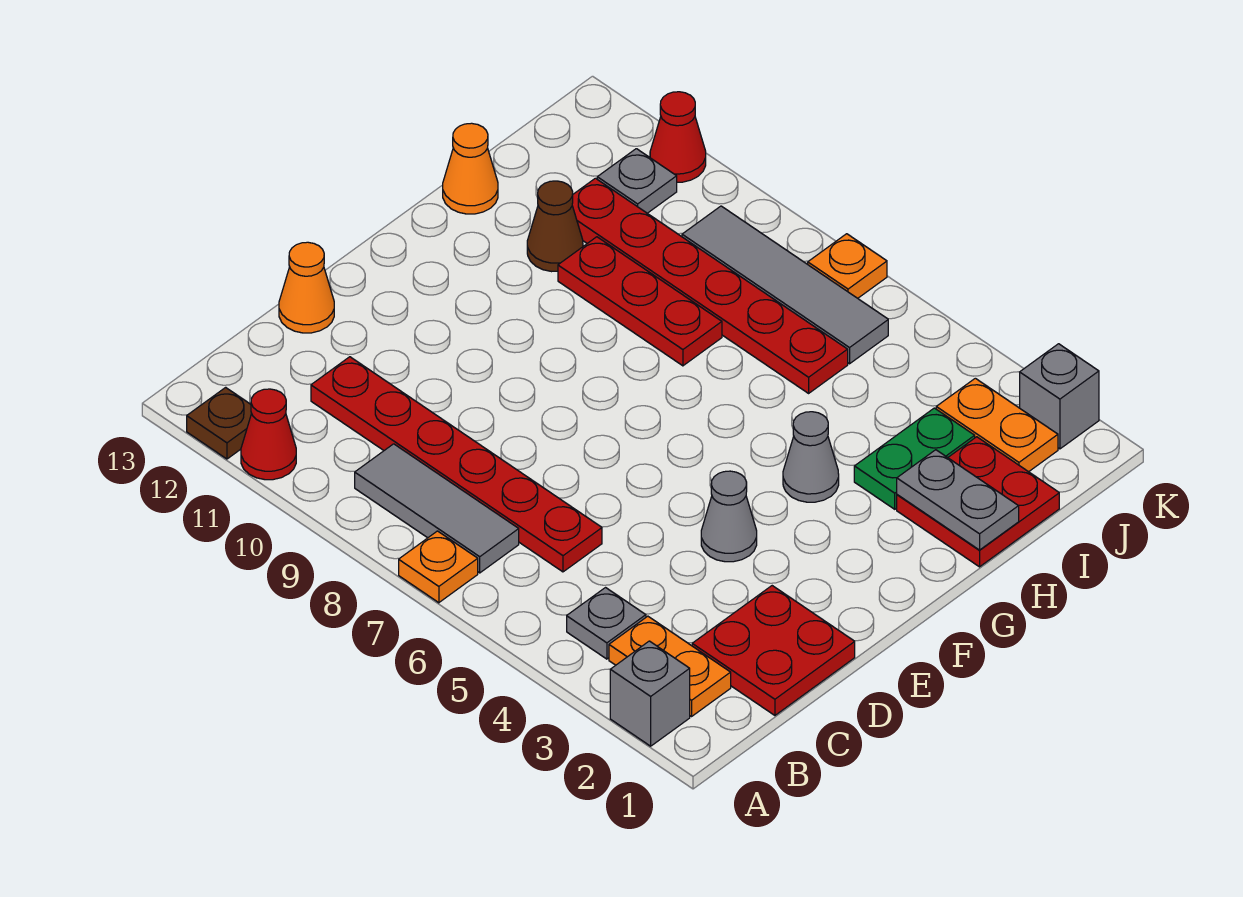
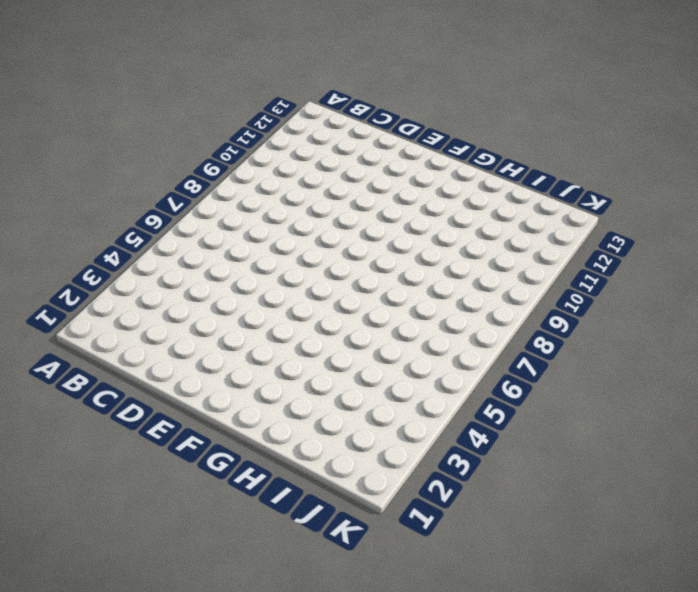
none -> grey brick A2 level 1
none -> orange plate A7 level 1
none -> red cone A11 level 1

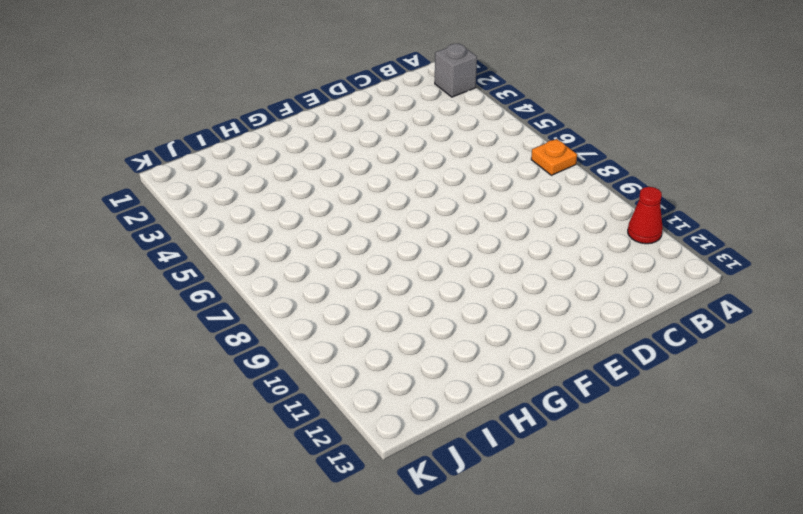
none -> brown plate A12 level 1
none -> orange plate B2:B3 level 1
none -> grey plate B4 level 1

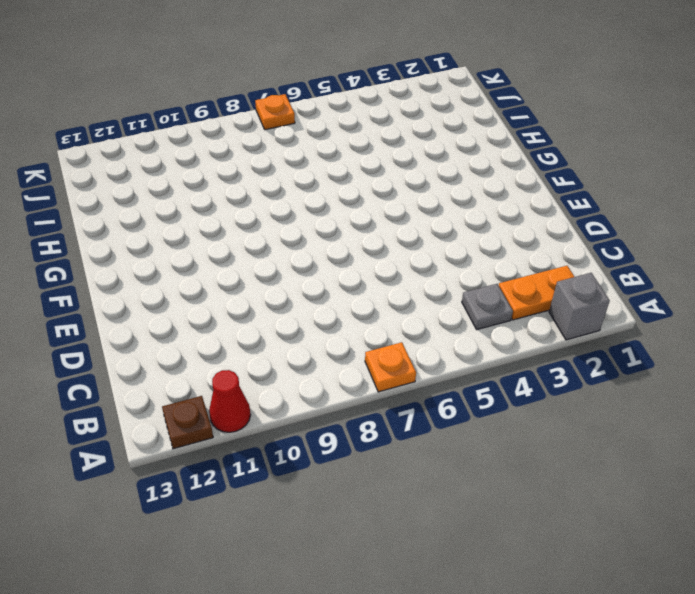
none -> grey tile B7:B9 level 1
none -> red plate C1:D2 level 1
none -> red plate C6:C11 level 1

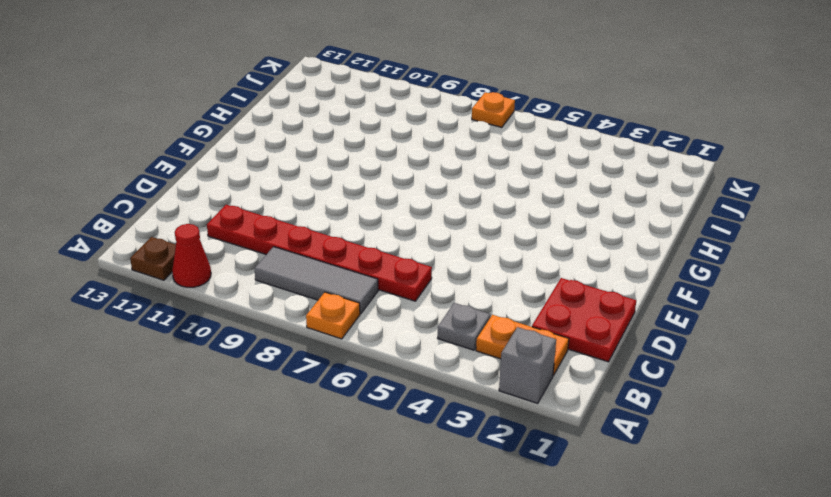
none -> orange cone D13 level 1
none -> grey cone E4 level 1
none -> grey cone G4 level 1

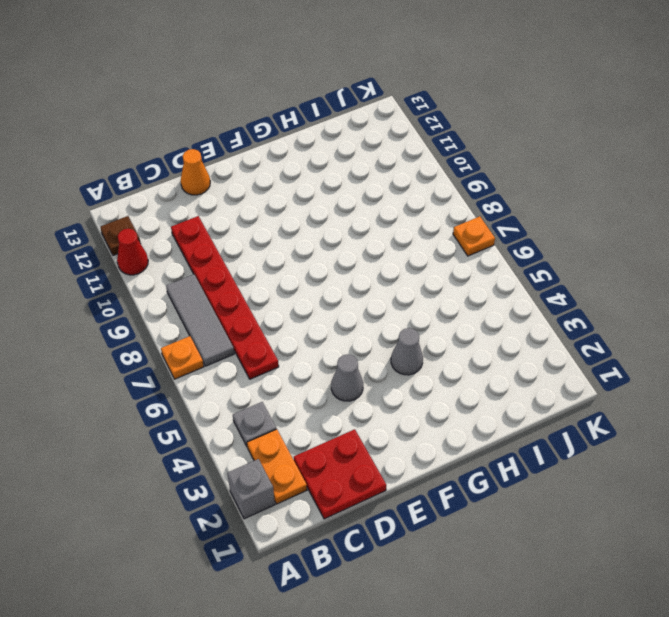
none -> red plate H1:I2 level 1
none -> green plate H3:I3 level 1
none -> red plate H8:H10 level 1

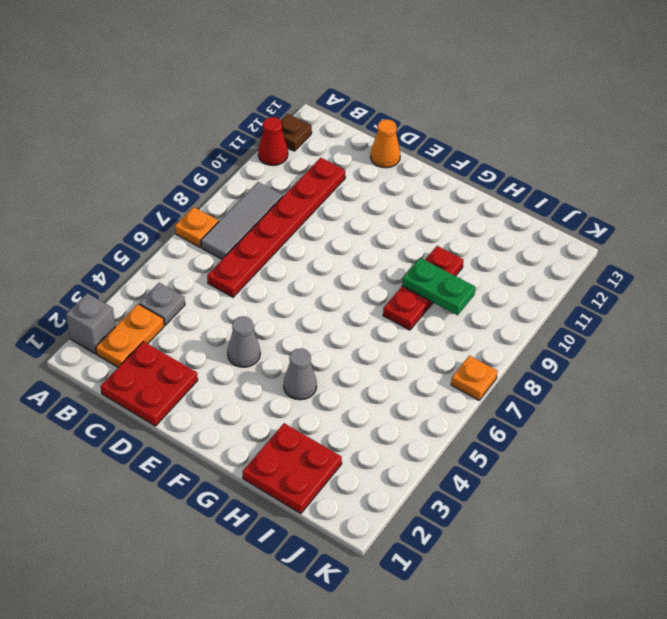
green plate H9:I9 level 2 -> green plate H3:I3 level 1
none -> brown cone H11 level 1
none -> orange cone H13 level 1
none -> red plate I6:I11 level 1

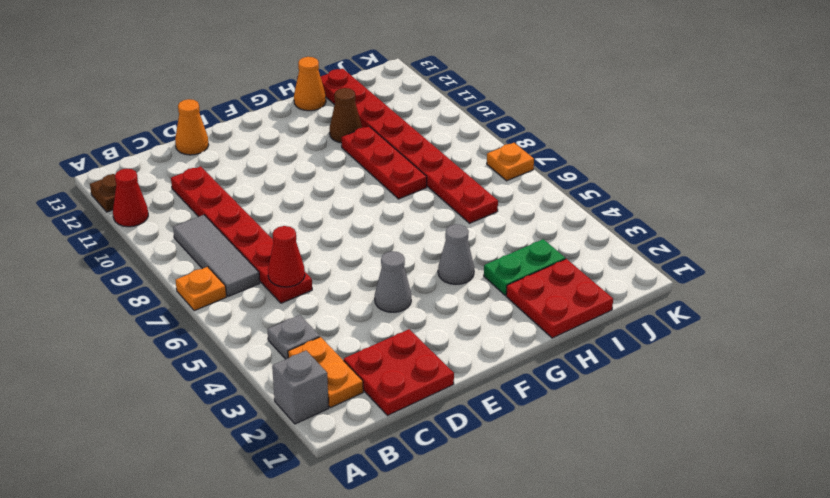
red cone C6 level 2 -> red cone K11 level 1
red plate I6:I13 level 1 -> red plate I6:I11 level 1
none -> orange plate J2:J3 level 1
none -> grey tile J6:J9 level 1
none -> grey plate J11 level 1

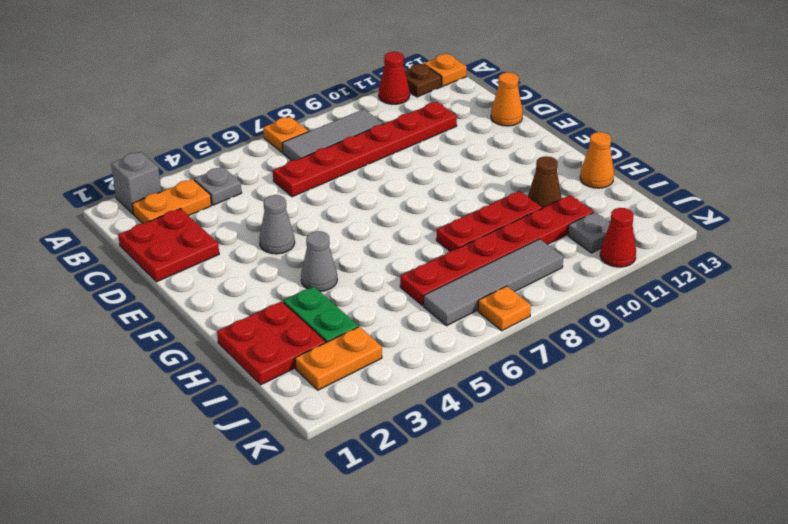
orange plate A13 level 1 -> none
none -> grey brick K2 level 1
none -> grey plate H1:H2 level 2

